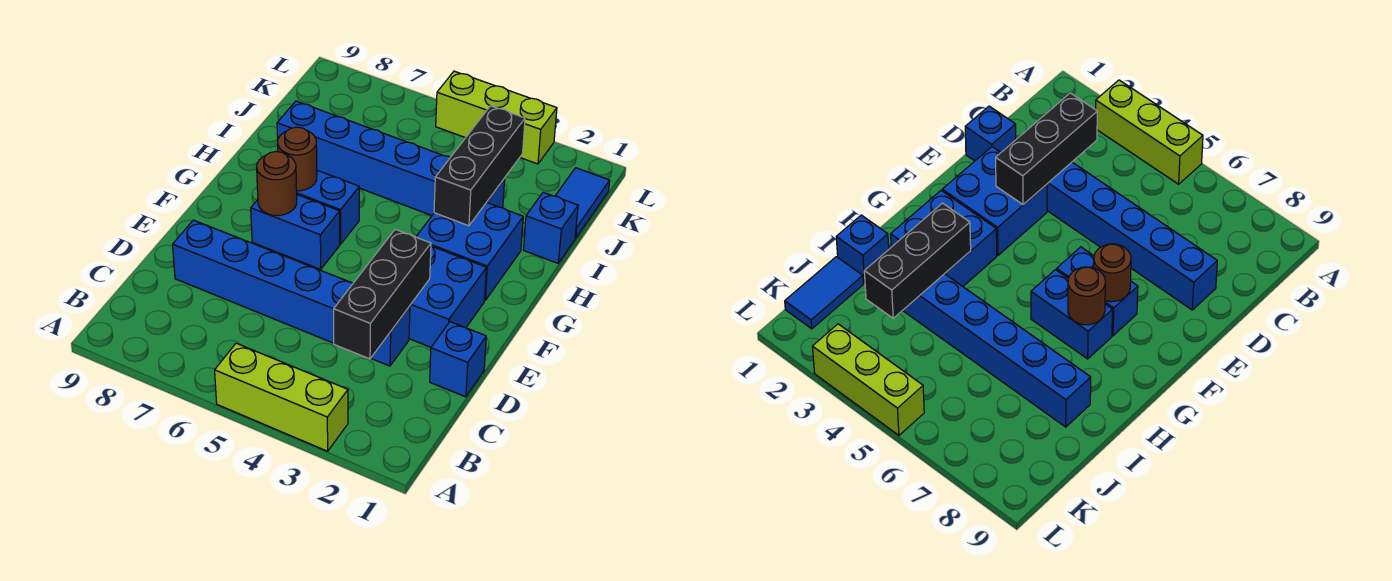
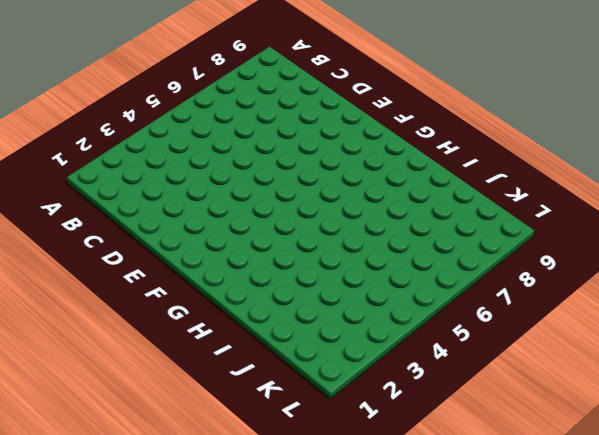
none -> lime brick A3:A5 level 1
none -> blue brick D1 level 1
none -> blue brick D3:D8 level 1

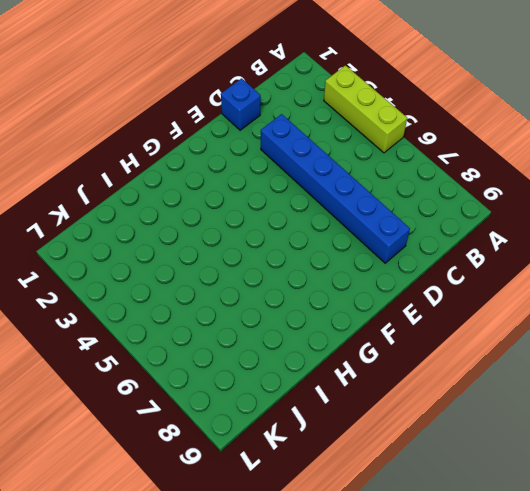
none -> blue brick E2:F3 level 1
none -> blue brick F6:F7 level 1
none -> blue brick G2:H3 level 1

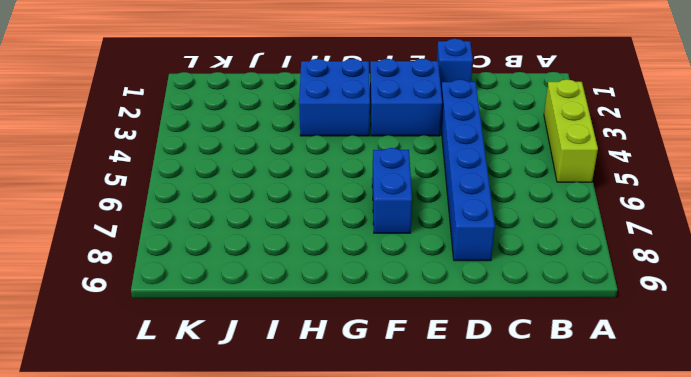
none -> blue brick G6:G7 level 1
none -> blue brick I1 level 1
none -> blue brick I3:I8 level 1

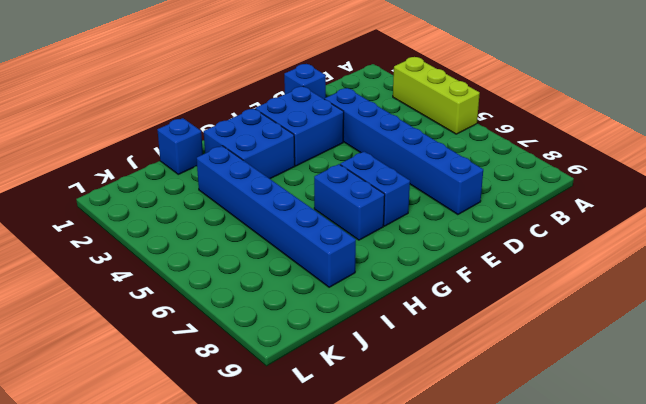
none -> blue tile J1:K1 level 1
none -> lime brick L3:L5 level 1
none -> black brick C3:E3 level 2

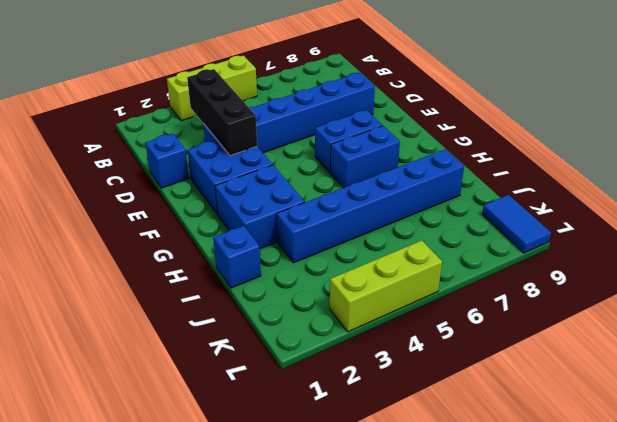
blue tile K9:L9 level 1 -> blue tile J1:K1 level 1
none -> brown round brick F7 level 2
none -> brown round brick G7 level 2
none -> black brick H3:J3 level 2

